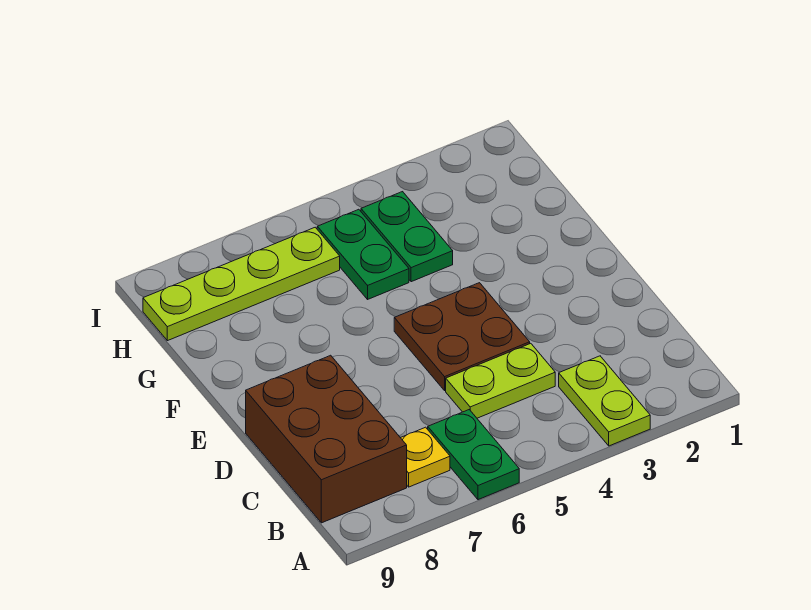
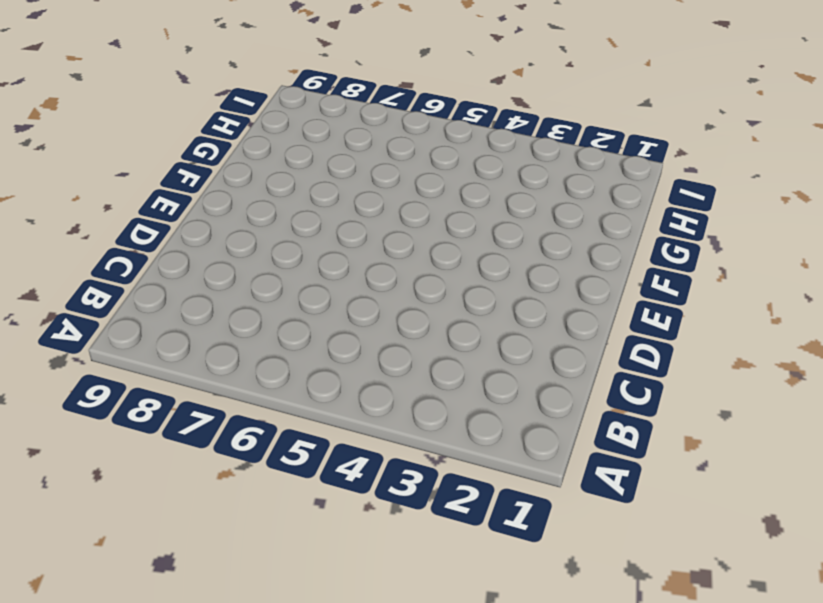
none -> lime plate A3:B3 level 1
none -> green plate A6:B6 level 1

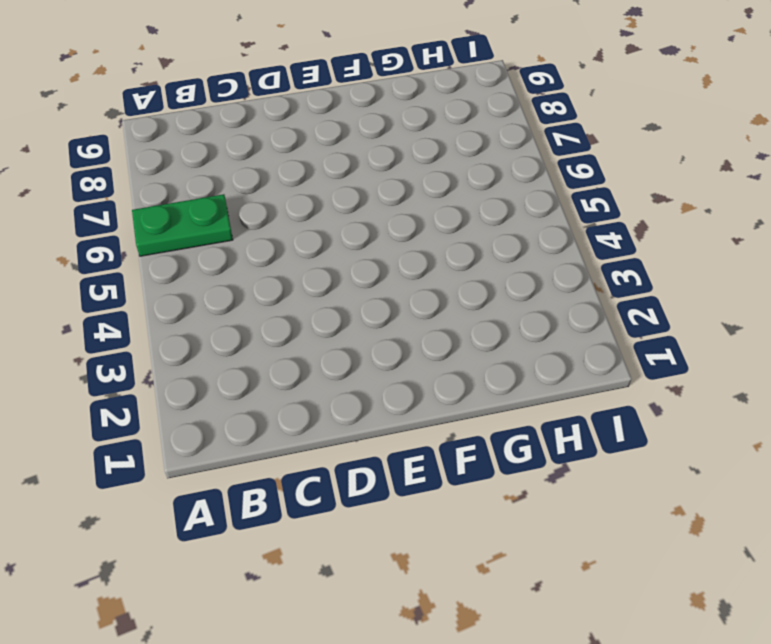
none -> lime plate A3:B3 level 1
none -> yellow plate B7 level 1

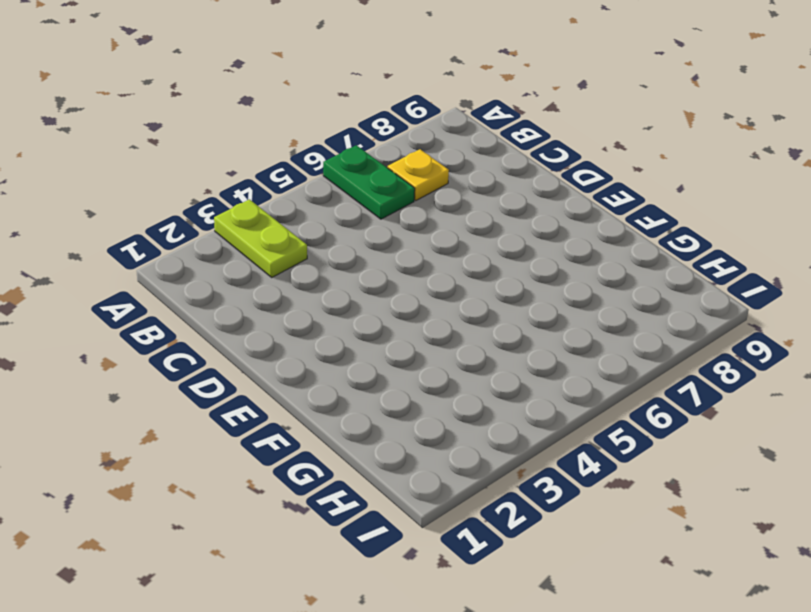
none -> brown brick B8:D9 level 1
none -> lime plate C4:C5 level 1

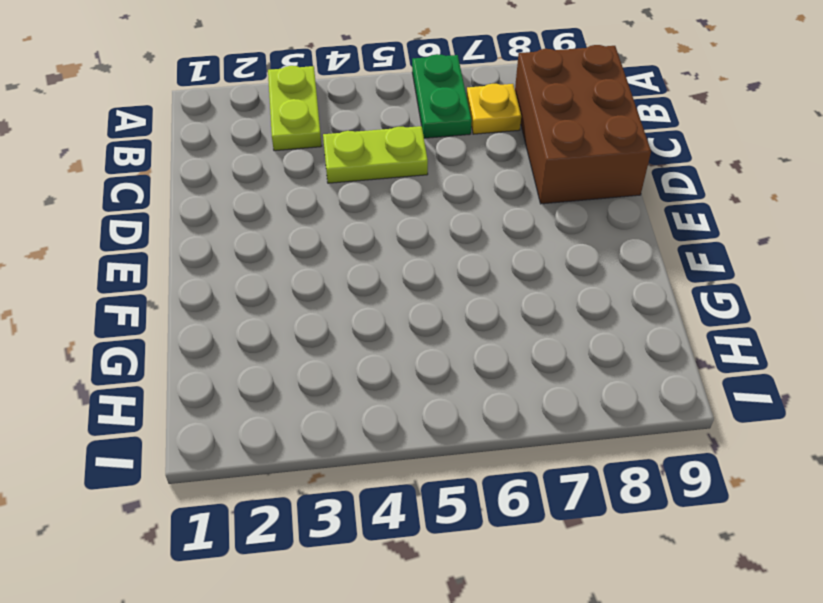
none -> brown plate D4:E5 level 1
none -> green plate G4:H4 level 1

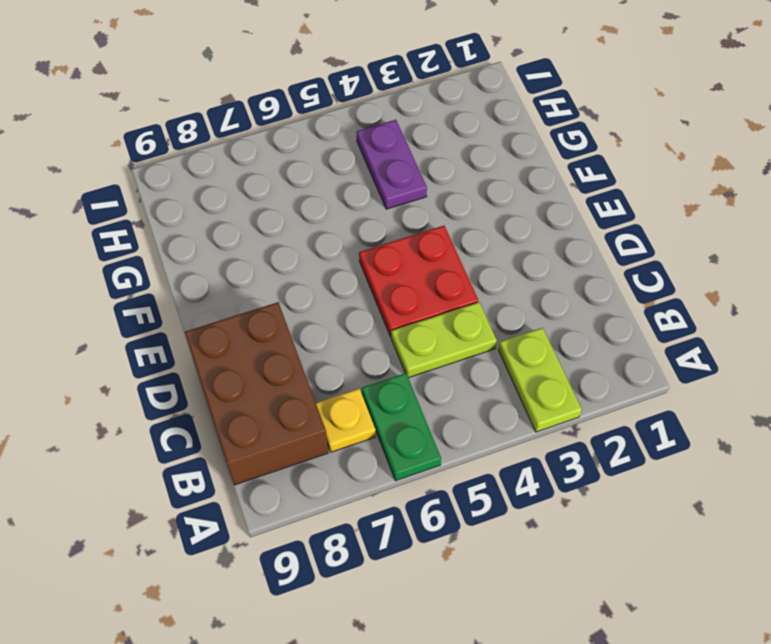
red plate D4:E5 level 1 -> brown plate D4:E5 level 1
purple plate G4:H4 level 1 -> green plate G4:H4 level 1
none -> green plate G5:H5 level 1
none -> lime plate H6:H9 level 1

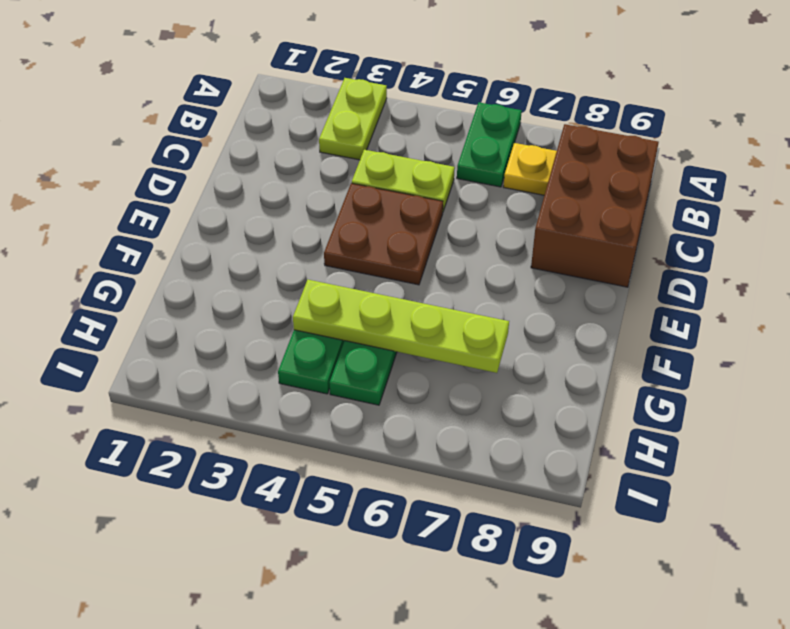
lime plate G4:G7 level 2 -> lime plate H6:H9 level 1

